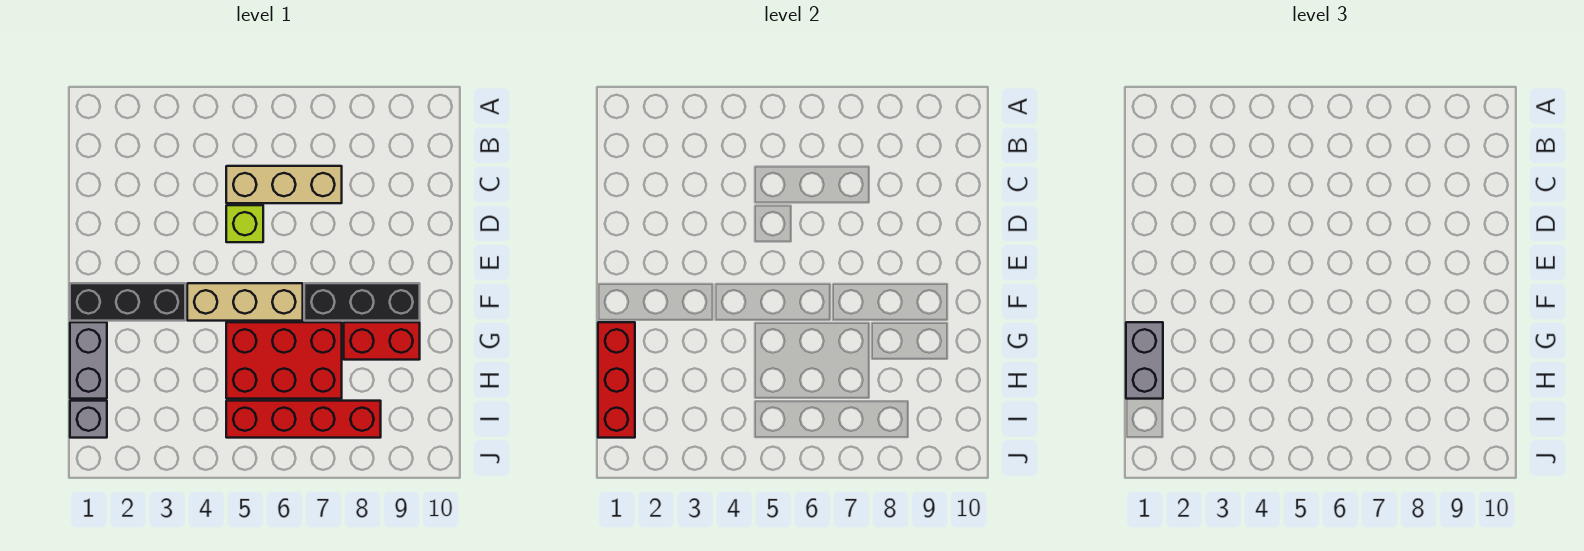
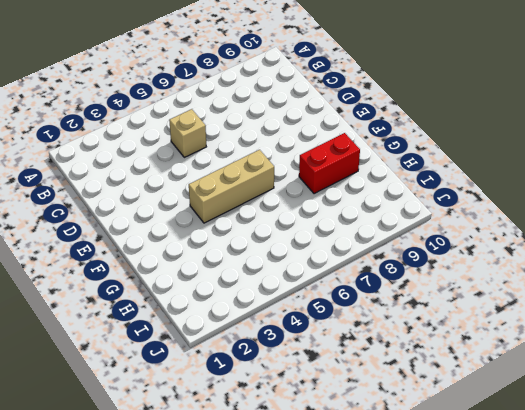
tan brick C5 level 1 -> tan brick C5:C7 level 1
none -> lime brick D5 level 1
none -> black brick F1:F3 level 1
none -> black brick F7:F9 level 1

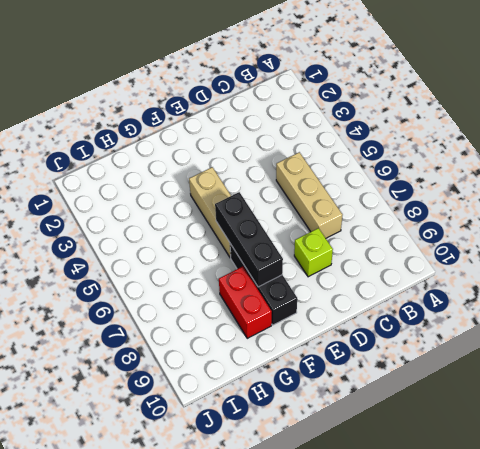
lime brick D8 level 1 -> lime brick D5 level 1
black brick F6:F8 level 2 -> black brick F1:F3 level 1
none -> grey brick G1:H1 level 1
none -> red brick G5:H7 level 1
none -> grey brick I1 level 1

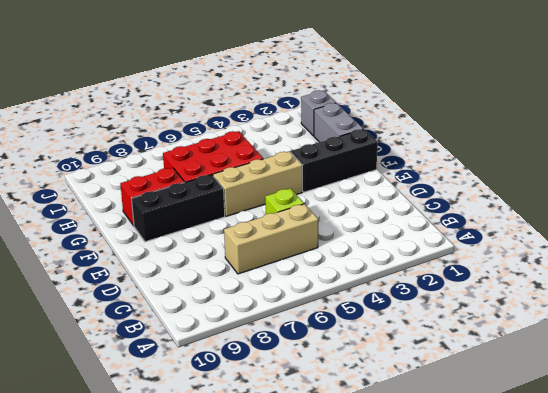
none -> red brick I5:I8 level 1
none -> red brick G1:I1 level 2
none -> grey brick G1:H1 level 3

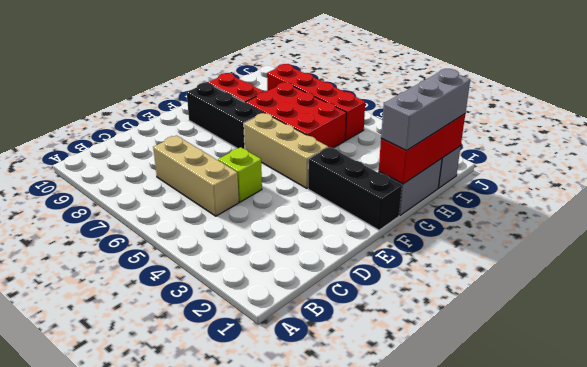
grey brick G1:I1 level 3 -> grey brick G1:H1 level 3

